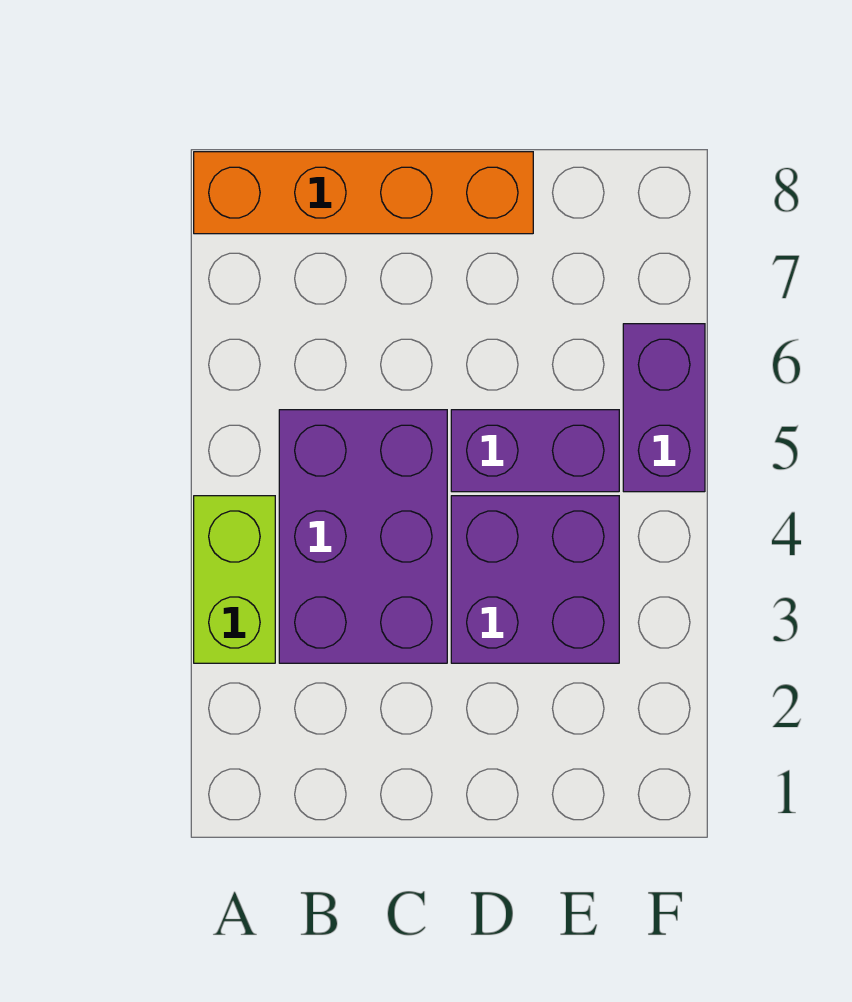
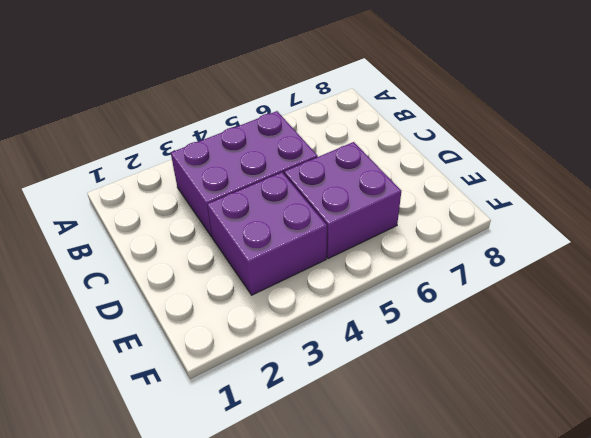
purple brick D5:E6 level 1 -> purple brick D5:E5 level 1
none -> lime brick A3:A4 level 1
none -> orange brick A8:D8 level 1

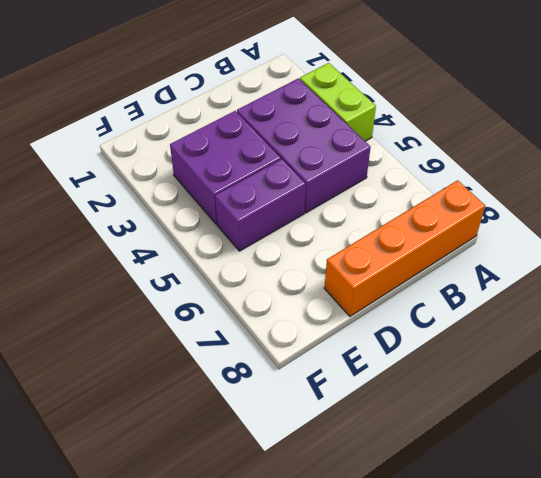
none -> purple brick F5:F6 level 1

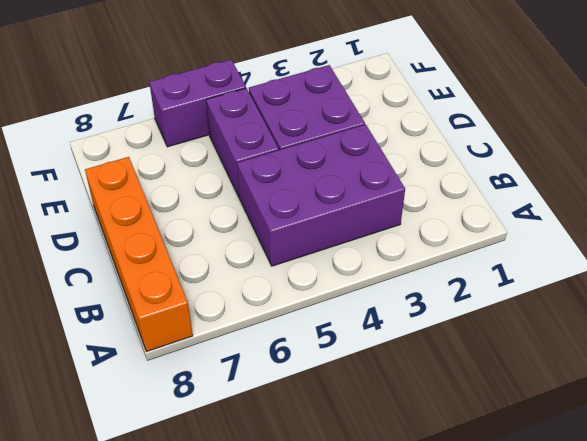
none -> lime brick A3:A4 level 1

